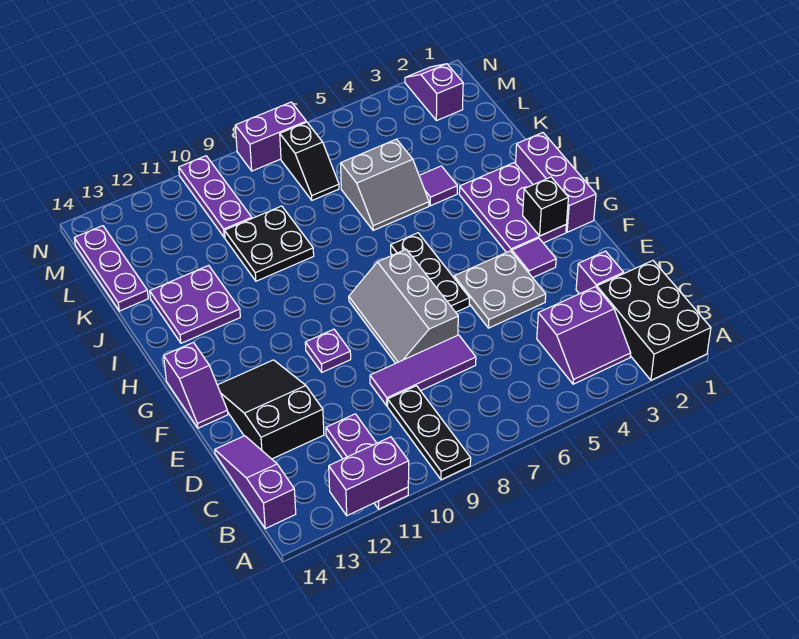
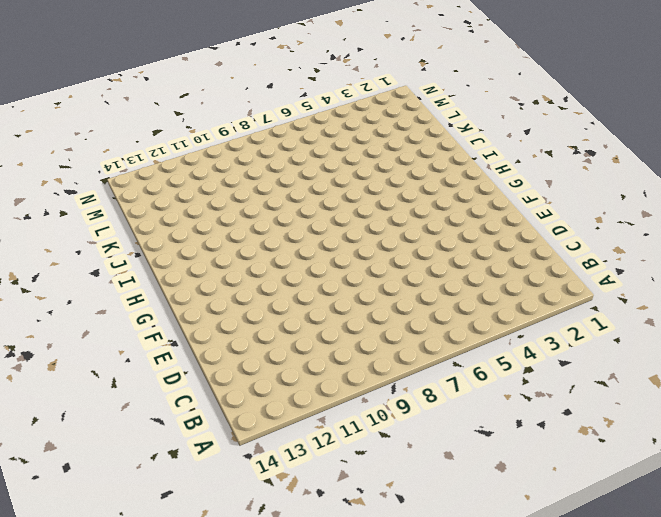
none -> black brick A1:C2 level 1
none -> black plate A9:C9 level 1
none -> purple plate A11:C11 level 1

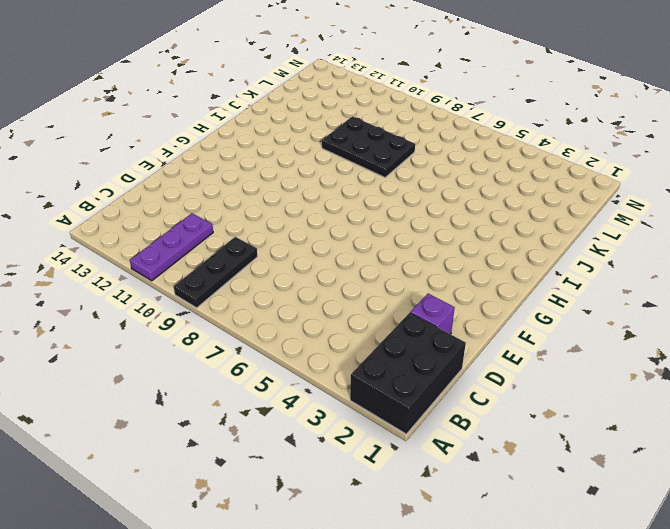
black plate J8:K10 level 1 -> black plate J9:K10 level 1
none -> purple slope B3:C4 level 1 top C
none -> purple slope B14:D14 level 1 top B
none -> purple tile D7:D9 level 1

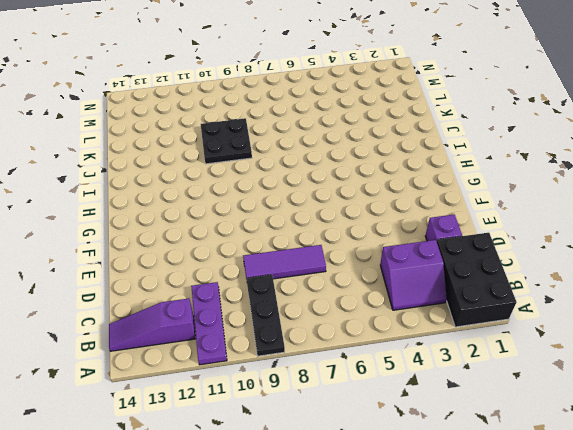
purple slope B12:B14 level 1 top 12 -> purple slope B14:D14 level 1 top B
none -> black slope D12:F13 level 1 top D
none -> grey plate E4:F5 level 1
none -> grey slope E7:G8 level 1 top 7

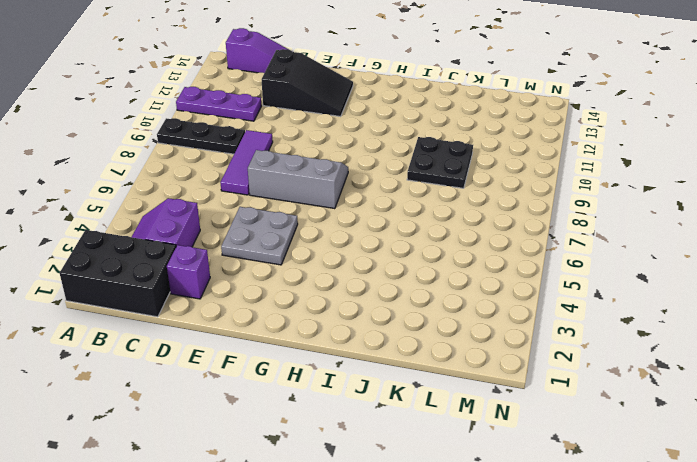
none -> purple tile F3 level 1
none -> black plate F6:H6 level 1
none -> purple plate F10 level 1

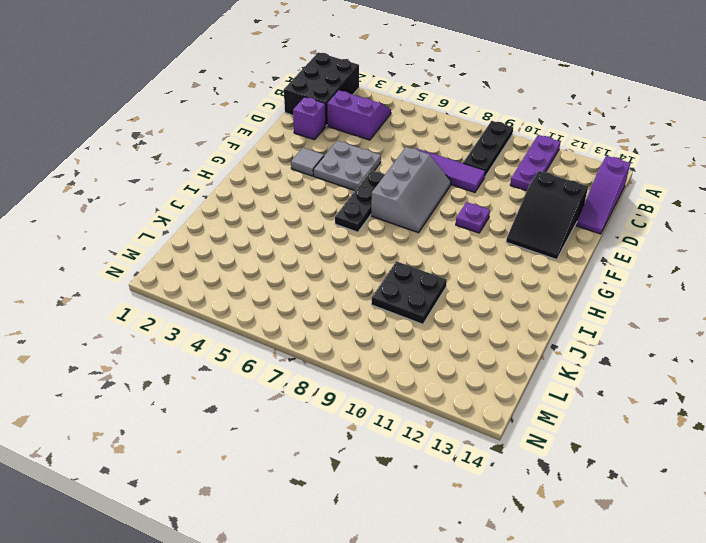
grey tile F3 level 1 -> purple tile F3 level 1
none -> purple slope F14:G14 level 1 top G
none -> purple brick G1:I1 level 1
none -> purple plate G2:I3 level 1

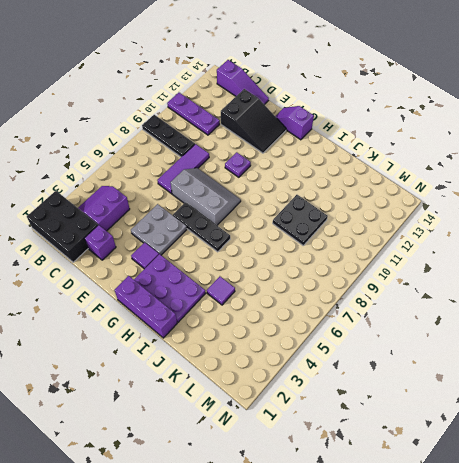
none -> purple plate I12:J13 level 1
none -> grey slope J5:K6 level 1 top K
none -> purple plate K14:M14 level 1

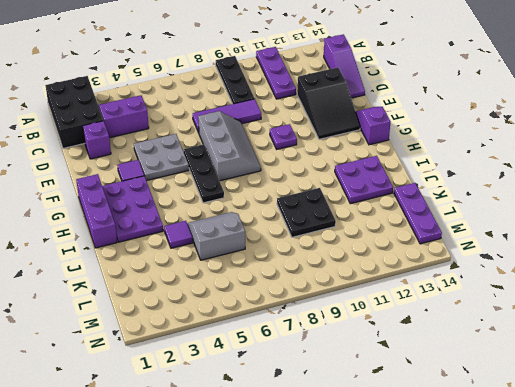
none -> black slope L7:M7 level 1 top M
none -> purple plate L10:N10 level 1
none -> purple slope M2:N2 level 1 top M

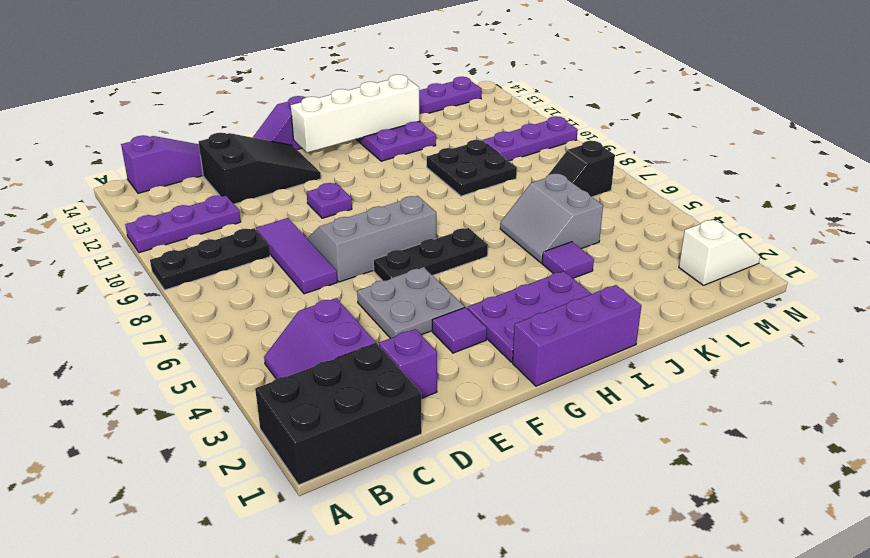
white brick G13:J13 level 2 -> none
white slope M2:N2 level 1 top M -> purple slope M2:N2 level 1 top M
none -> purple brick N7:N8 level 1
none -> purple brick A11:A12 level 2
none -> black brick G2 level 2

